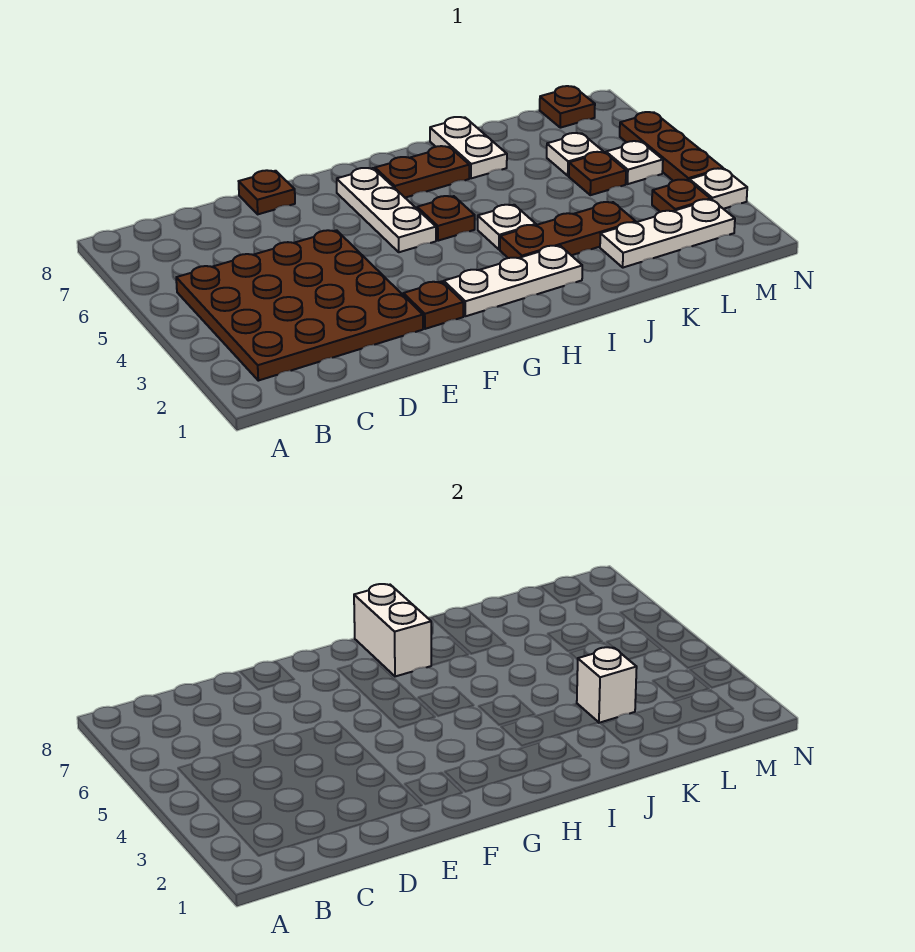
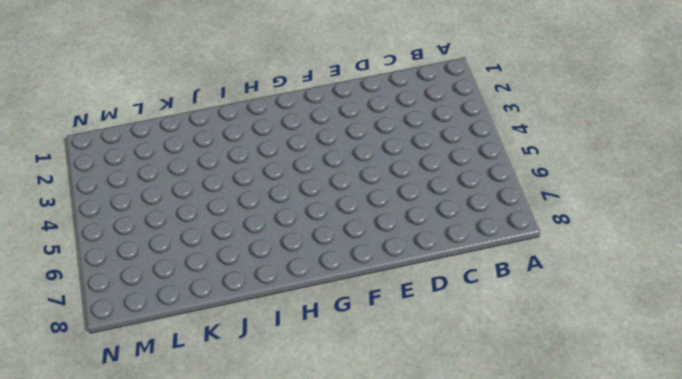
none -> brown plate B2:E5 level 1
none -> brown plate E8 level 1
none -> brown plate F2 level 1

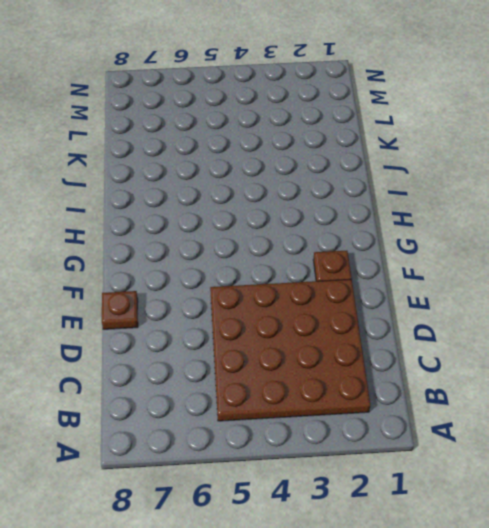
none -> white plate G2:I2 level 1
none -> white plate G5:G7 level 1
none -> brown plate H5 level 1

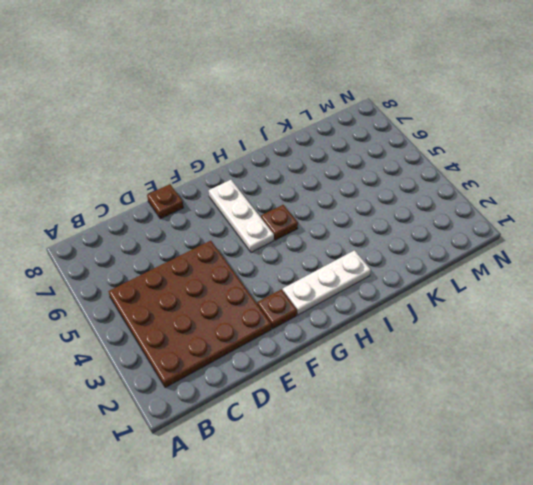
none -> brown plate H7:I7 level 1
none -> brown plate I3:K3 level 1
none -> white plate I4 level 1

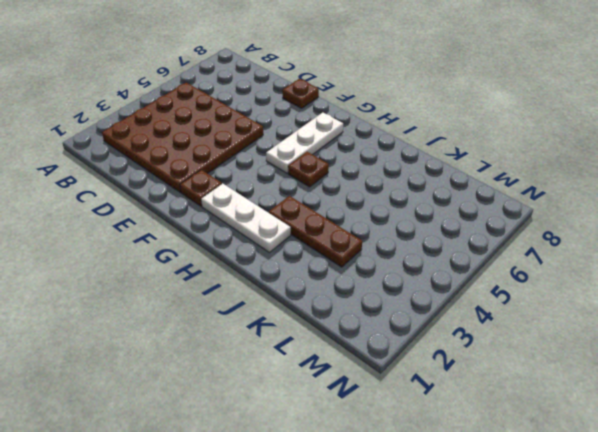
none -> brown plate H7:I7 level 1
none -> white plate I4 level 1
none -> white plate J7:J8 level 1

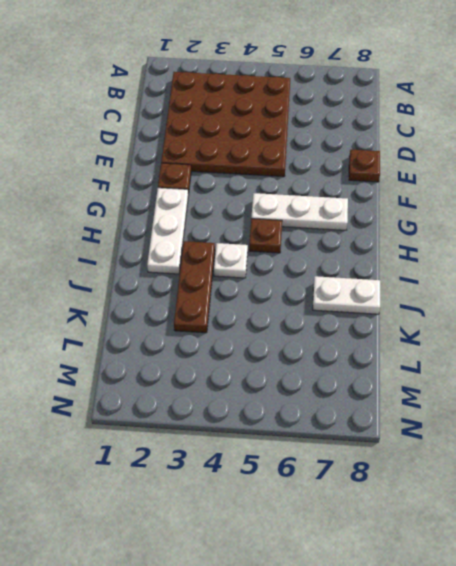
none -> brown plate H7:I7 level 1
none -> white plate K2:M2 level 1
none -> brown plate L5 level 1

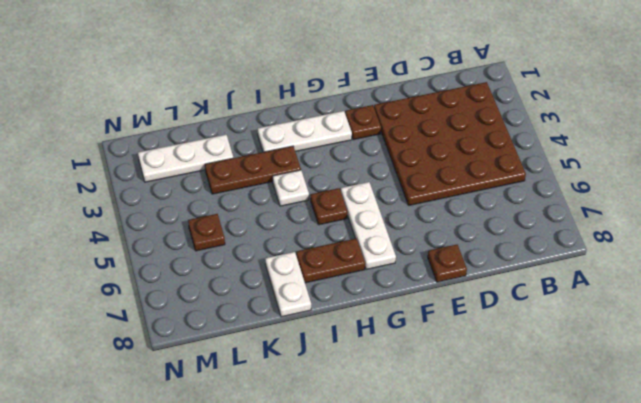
none -> white plate L6 level 1
none -> brown plate M3 level 1
none -> white plate M5 level 1

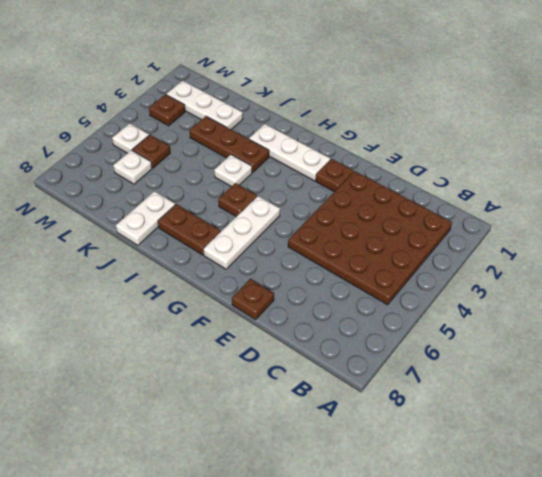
none -> brown plate M8 level 1
none -> white plate N3 level 1
none -> brown plate N4:N6 level 1

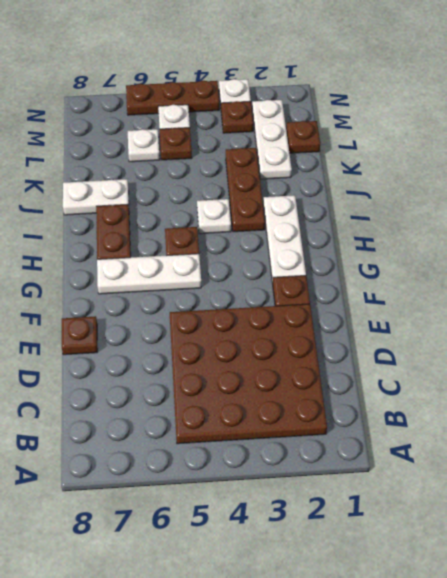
brown plate L1 level 1 -> brown plate M8 level 1
none -> white brick H7:H8 level 2
none -> white brick K3 level 2

